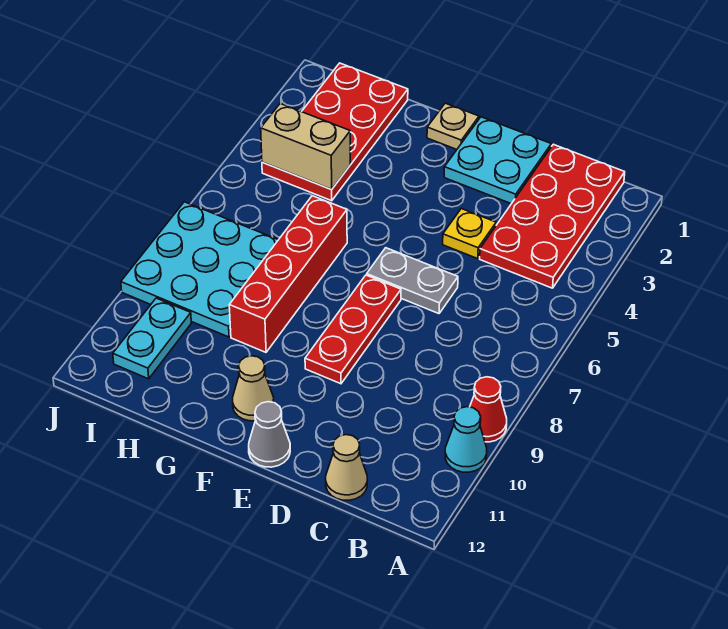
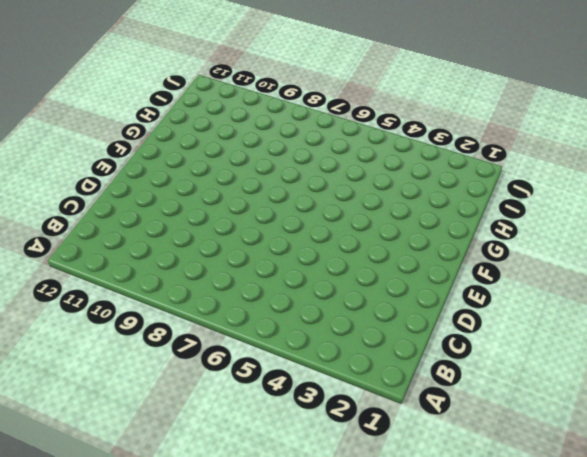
none -> red cone A9 level 1
none -> cyan cone A10 level 1
none -> red plate B1:C4 level 1

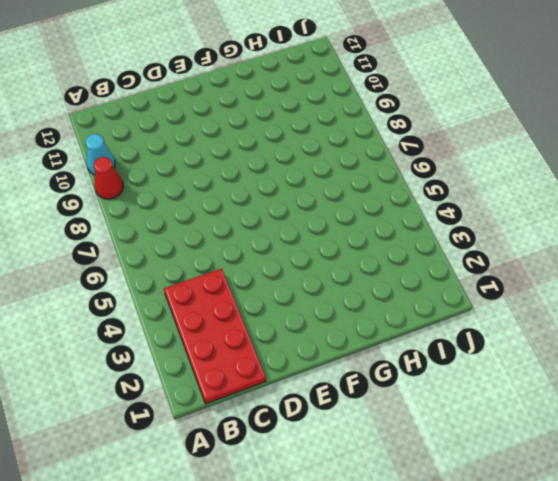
none -> tan cone C12 level 1
none -> cyan plate D1:E2 level 1
none -> yellow plate D4 level 1

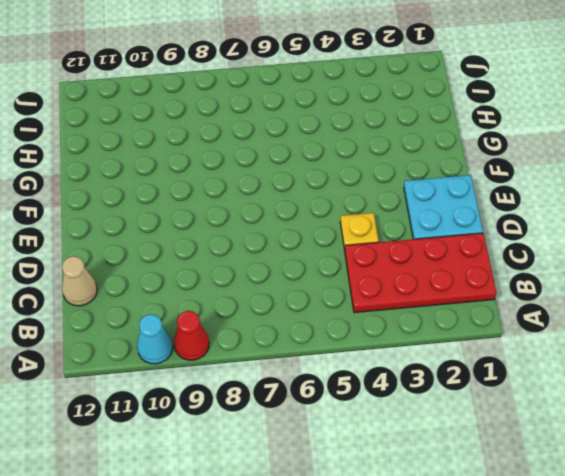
none -> grey plate D6:E6 level 1
none -> red plate E7:E9 level 1
none -> grey cone E12 level 1

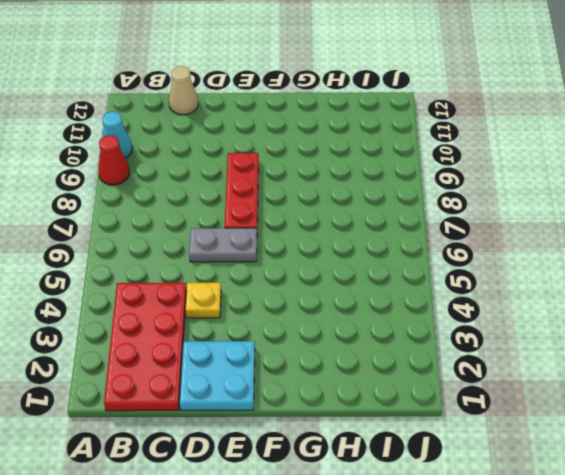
none -> grey cone E12 level 1
none -> tan plate F1 level 1
none -> tan cone F11 level 1

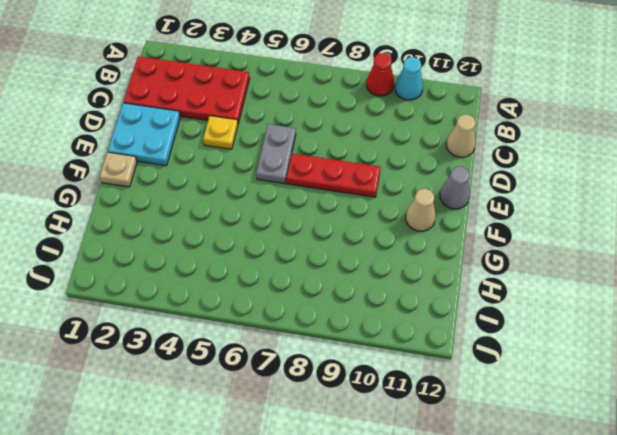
none -> red brick G6:G9 level 1
none -> red plate H1:I4 level 1
none -> cyan plate H7:J9 level 1

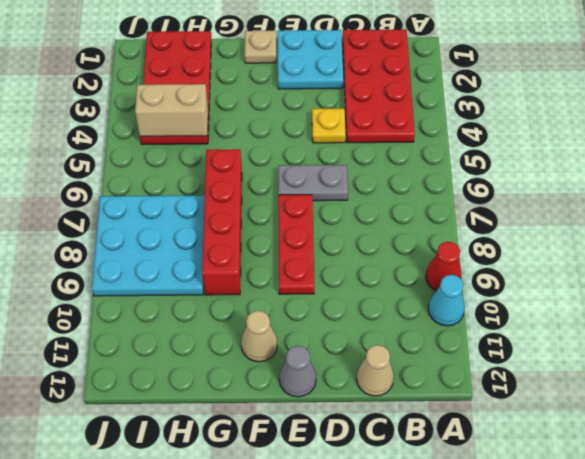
none -> cyan plate I10:I11 level 1

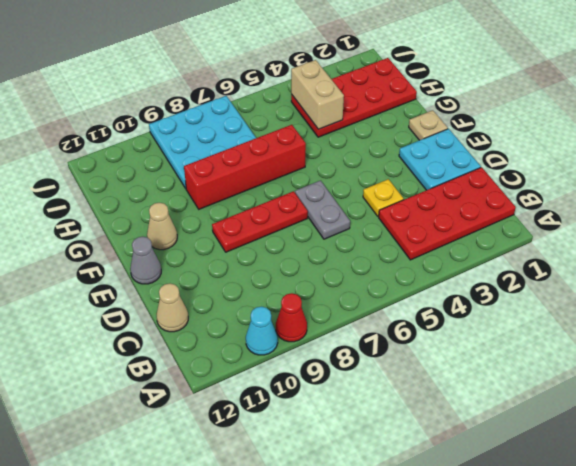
none -> cyan plate I10:I11 level 1

